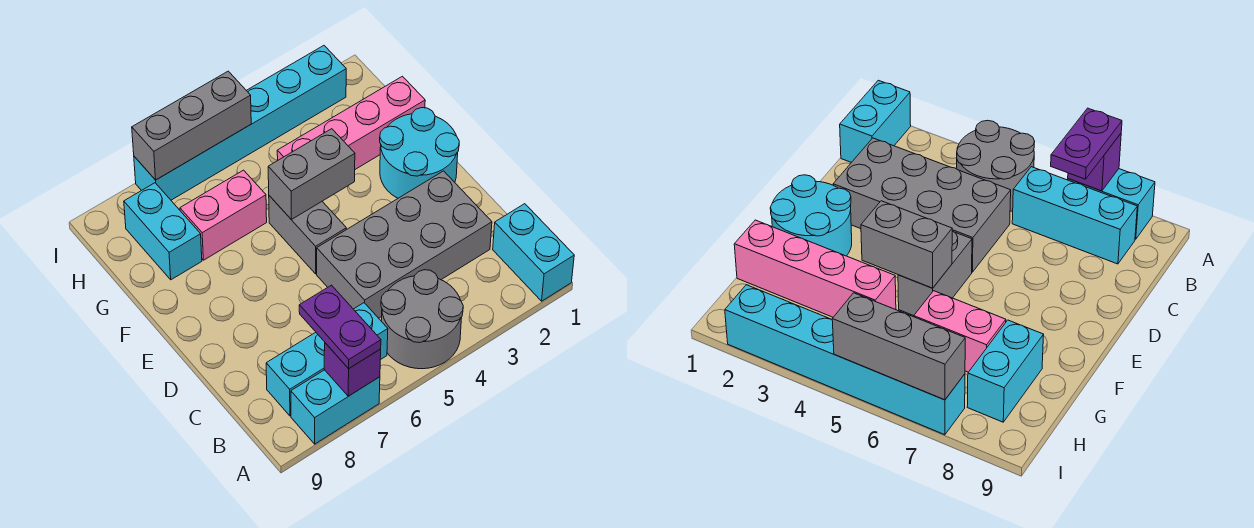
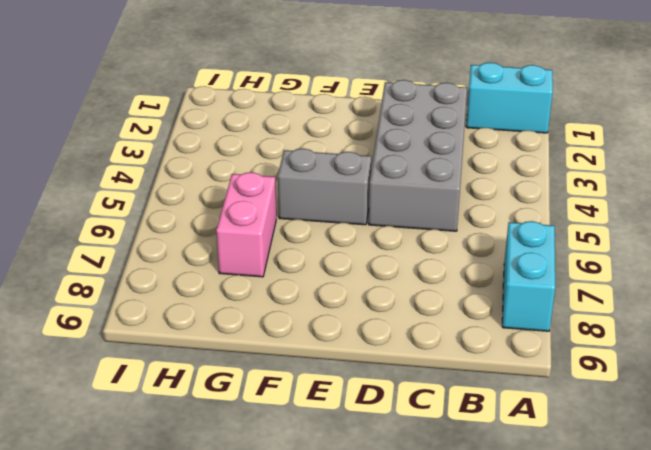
none -> grey round brick A4:B5 level 1
none -> cyan brick B6:B8 level 1
none -> cyan round brick E1:F2 level 1

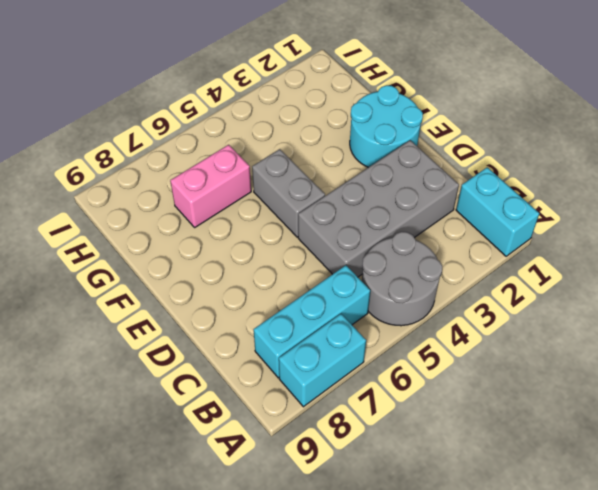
none -> pink brick G1:G4 level 1
none -> cyan brick G8:H8 level 1
none -> cyan brick I2:I7 level 1

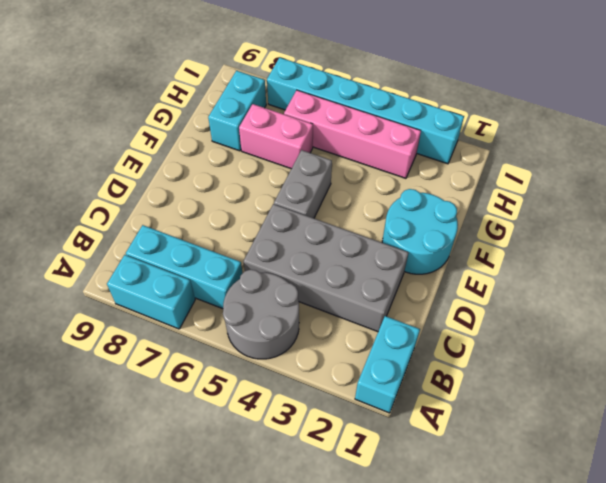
pink brick H3:H6 level 1 -> pink brick G1:G4 level 1
none -> purple brick A7 level 2
none -> grey brick F4:F5 level 2
none -> grey brick I5:I7 level 2

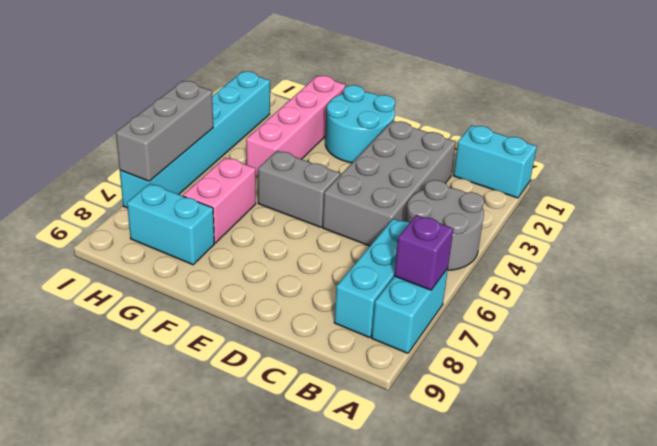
none -> grey brick F4:F5 level 2
none -> purple plate A7:B7 level 3

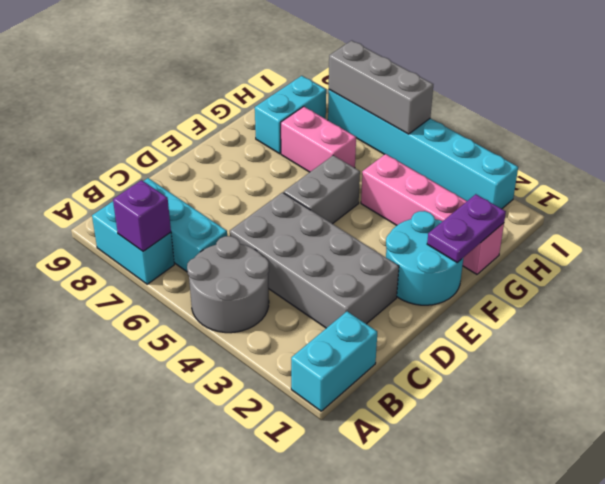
purple plate F1:G1 level 2 -> purple plate A7:B7 level 3
none -> grey brick F4:F5 level 2

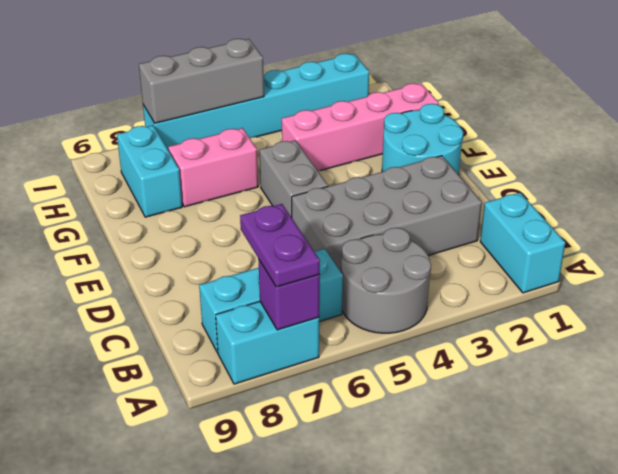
none -> grey brick F4:F5 level 2

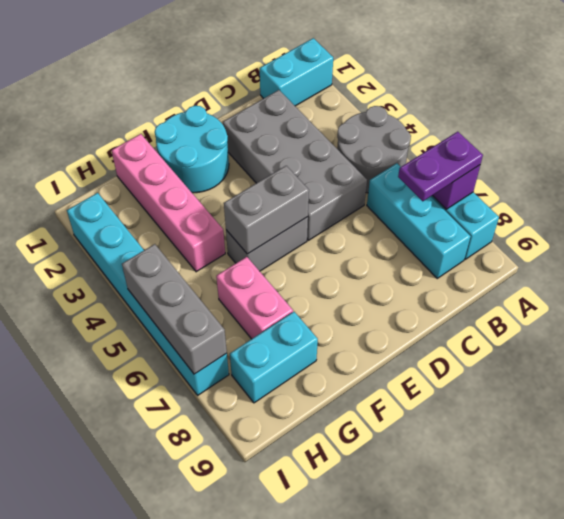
grey brick E5:F5 level 2 -> grey brick F4:F5 level 2

